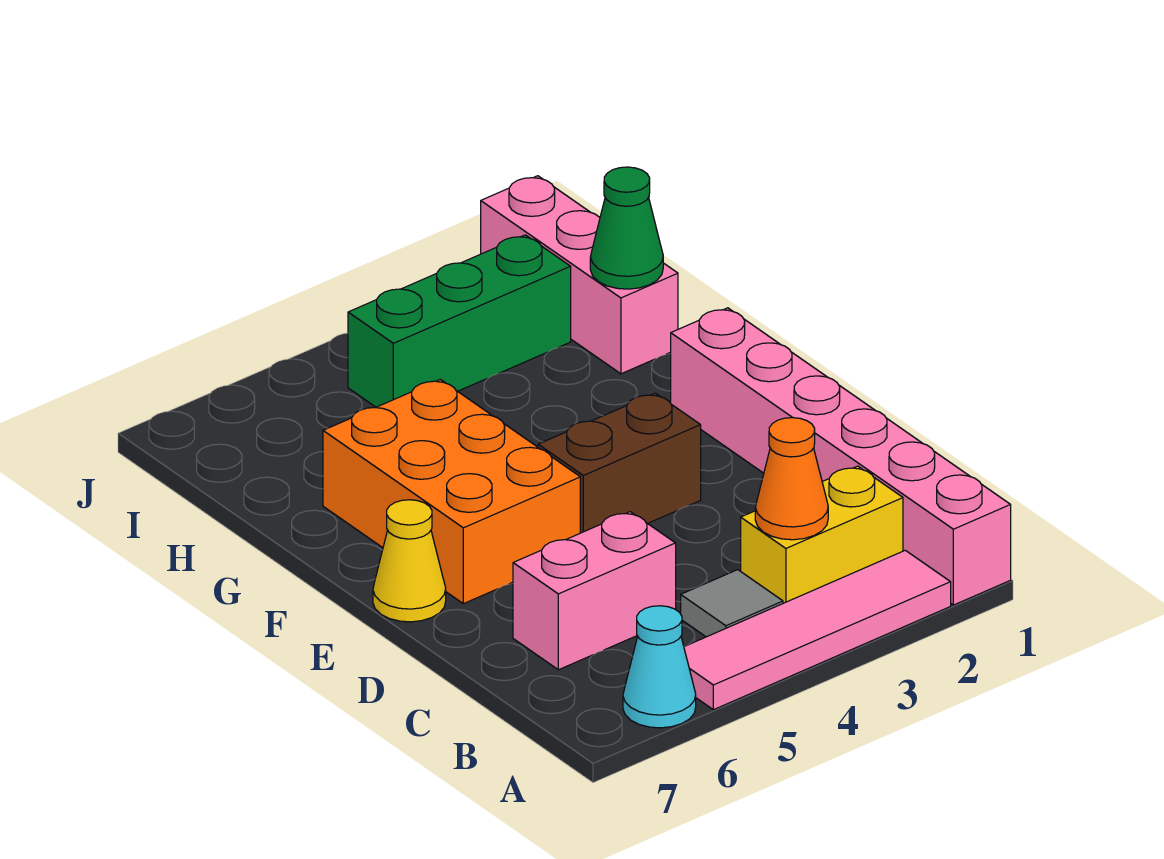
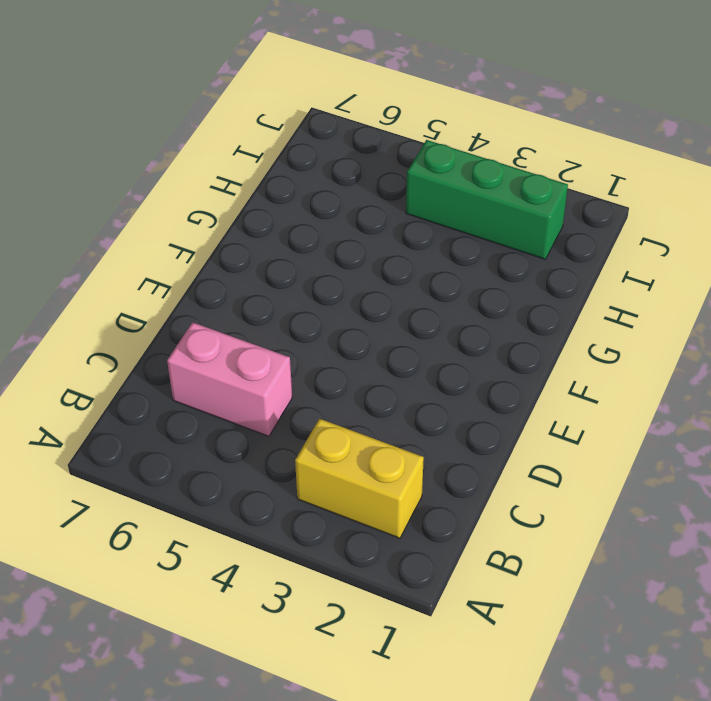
none -> pink brick A1:F1 level 1
none -> pink tile A2:A5 level 1
none -> cyan cone A6 level 1

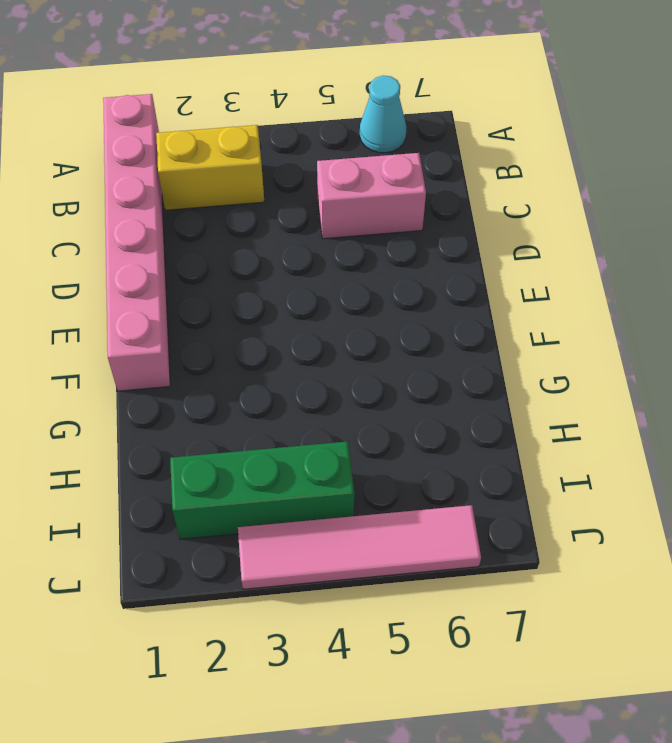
pink tile J3:J6 level 1 -> pink tile A2:A5 level 1
none -> grey tile B4 level 1
none -> brown brick E3:E4 level 1
none -> orange brick E5:G6 level 1

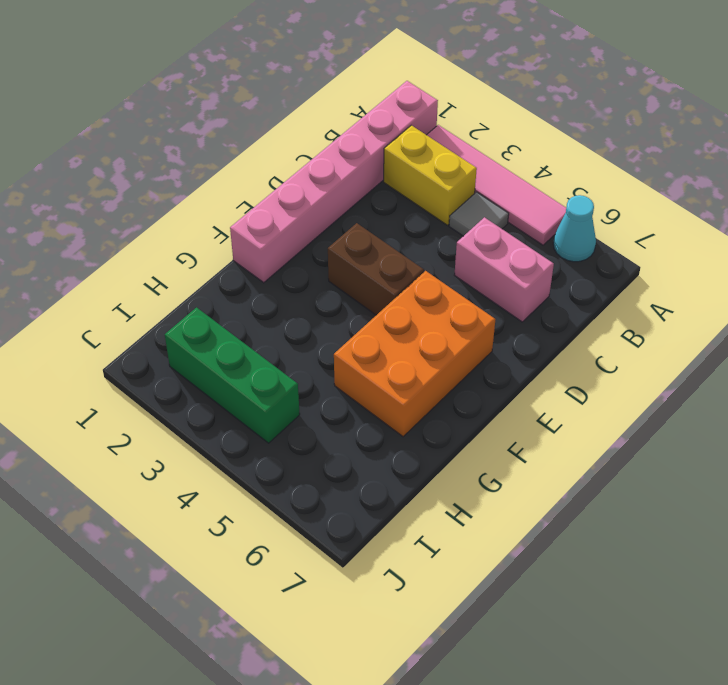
none -> yellow cone E7 level 1
none -> pink brick H1:J1 level 1
none -> orange cone B3 level 2

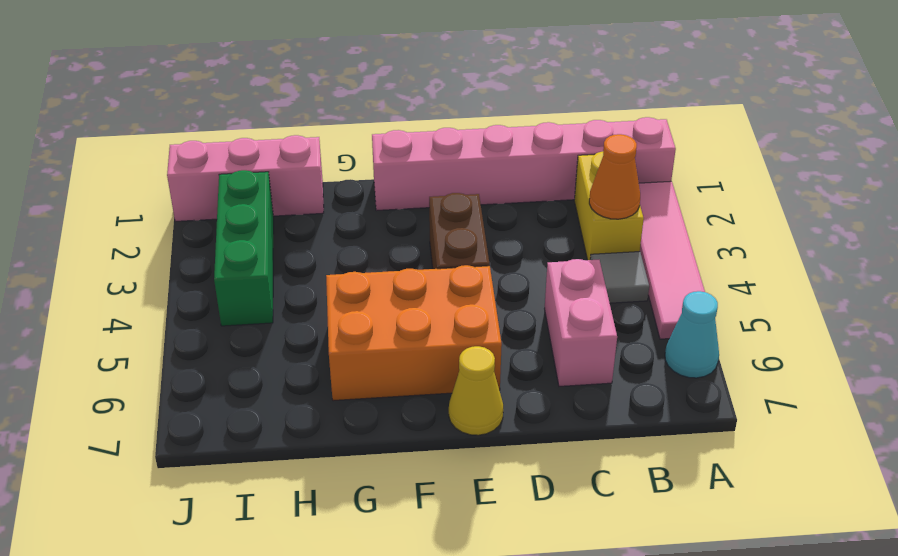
none -> green cone H1 level 2

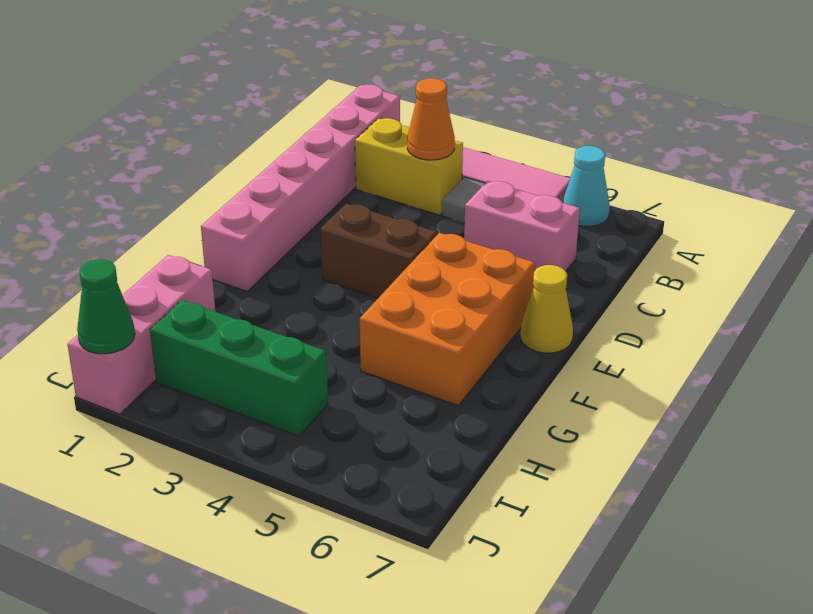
green cone J1 level 2 -> green cone H1 level 2

